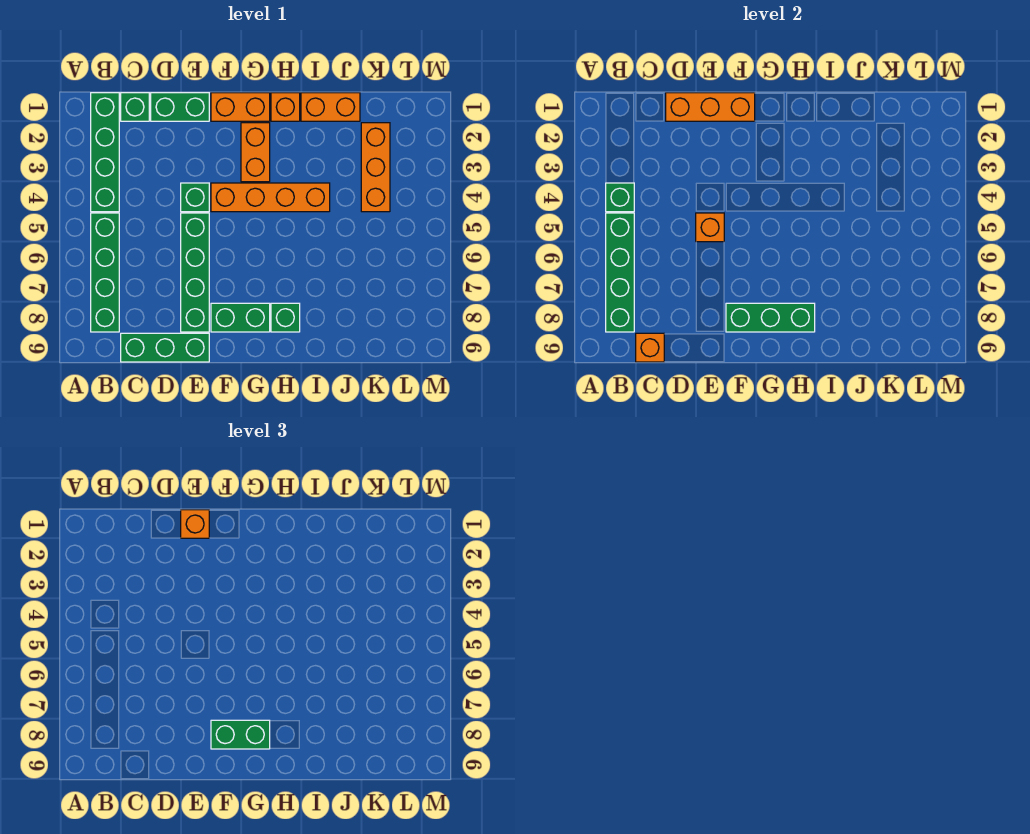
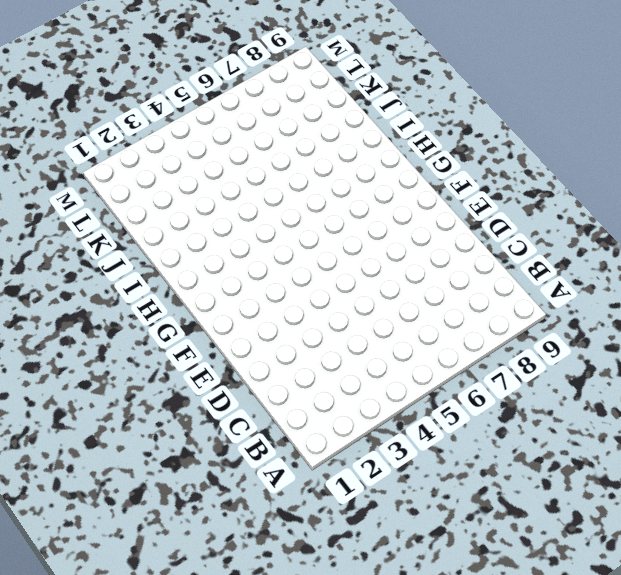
none -> green brick B1:B4 level 1
none -> green brick B5:B8 level 1
none -> green brick C1 level 1

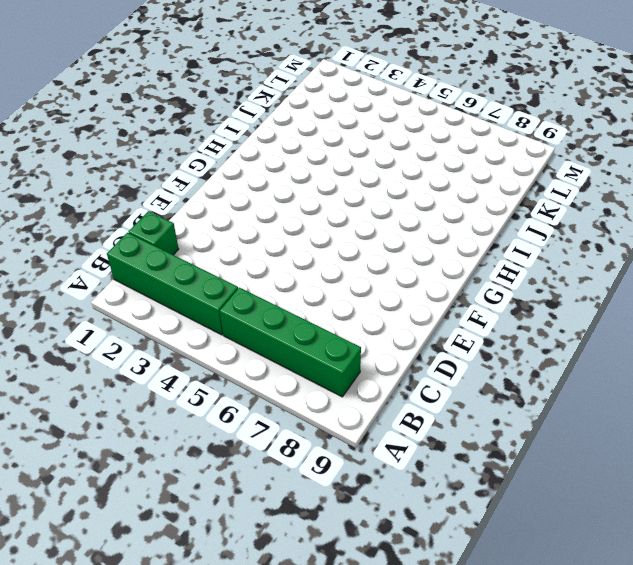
none -> green brick C9:E9 level 1
none -> green brick D1:E1 level 1
none -> green brick E4 level 1

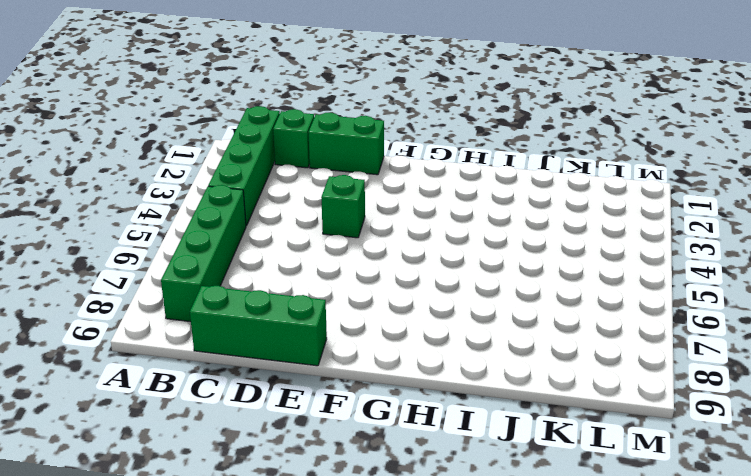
none -> green brick E5:E8 level 1
none -> orange brick F1:G1 level 1
none -> orange brick F4:I4 level 1

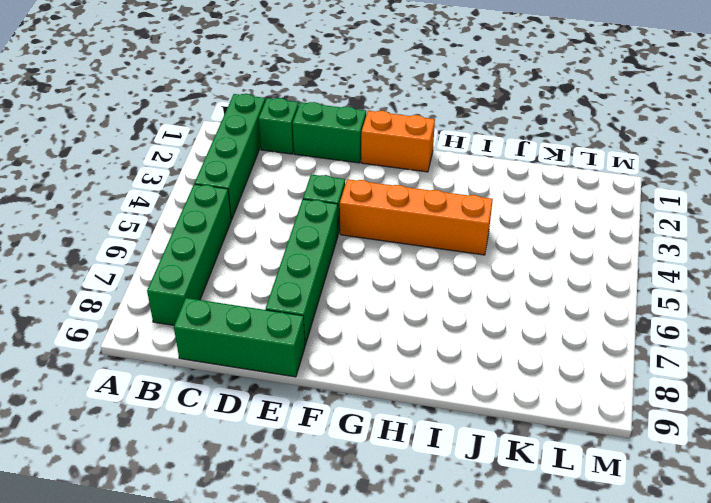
none -> green brick F8:G8 level 1
none -> orange brick G2:G3 level 1
none -> orange brick H1 level 1

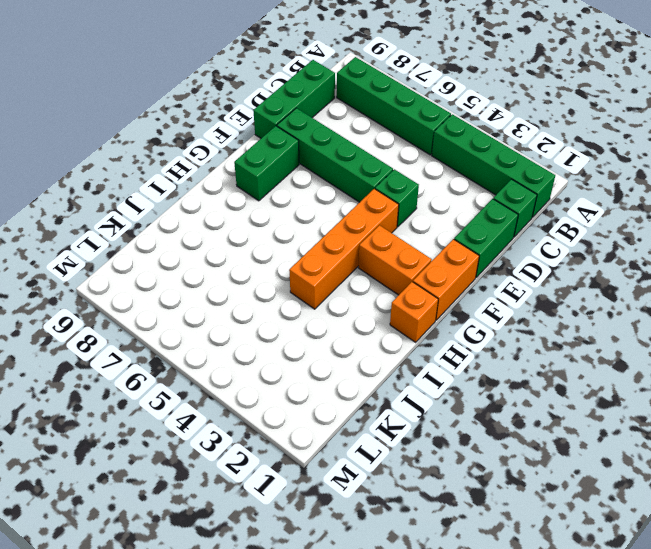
none -> green brick H8 level 1
none -> orange brick I1:J1 level 1
none -> orange brick K2:K4 level 1

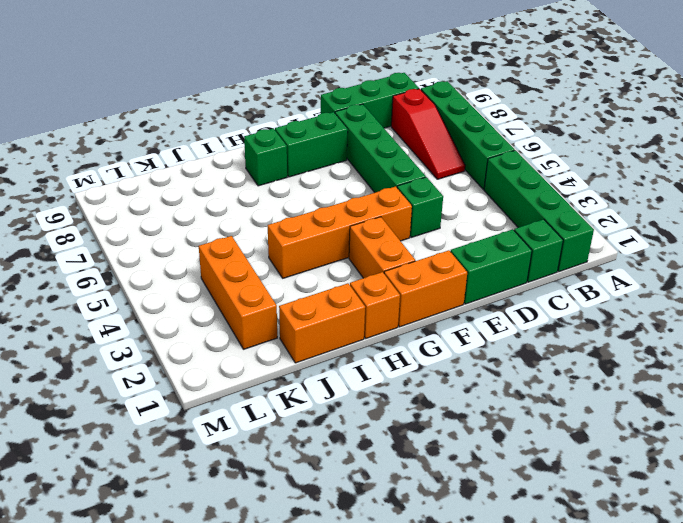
red slope C6:C8 level 1 top 8 -> none
none -> green brick B4 level 2
none -> green brick B5:B8 level 2
none -> orange brick C9 level 2

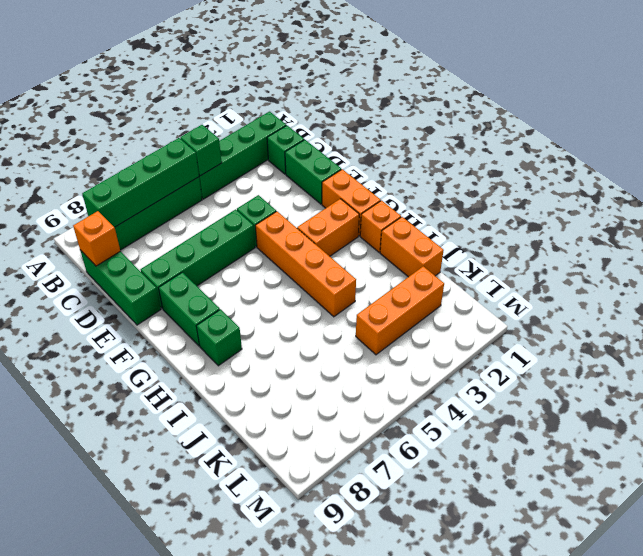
none -> orange brick D1:F1 level 2
none -> orange brick E5 level 2
none -> green brick F8:H8 level 2

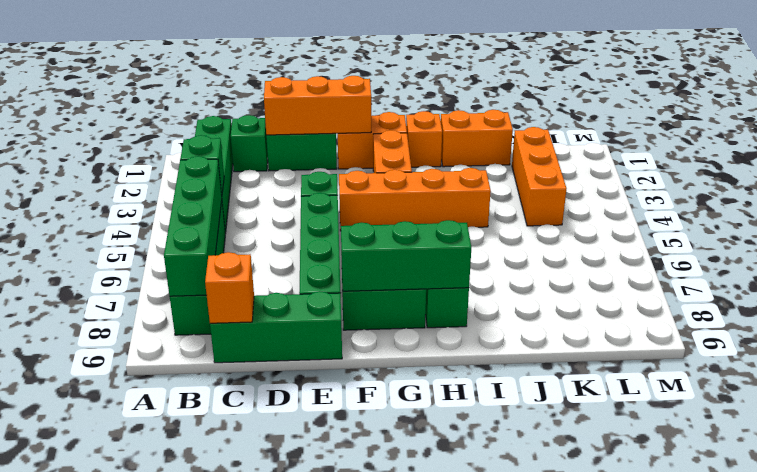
none -> orange brick E5 level 2
none -> orange brick E1 level 3
none -> green brick F8:G8 level 3

